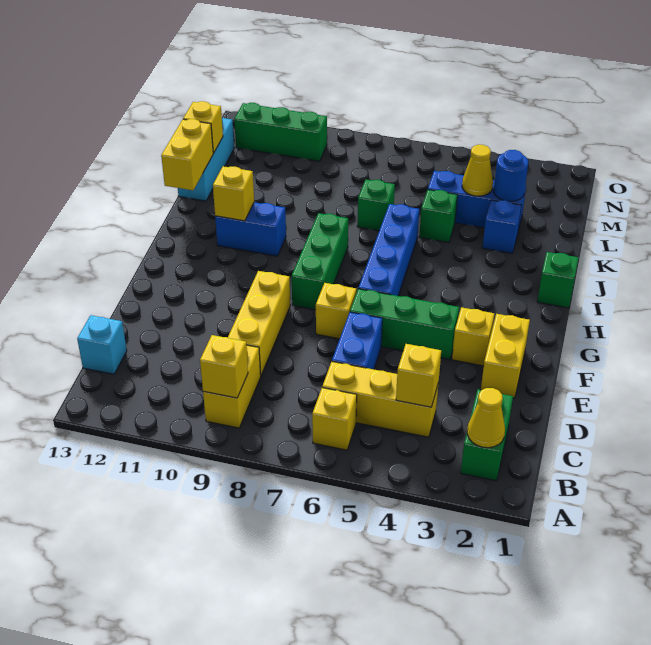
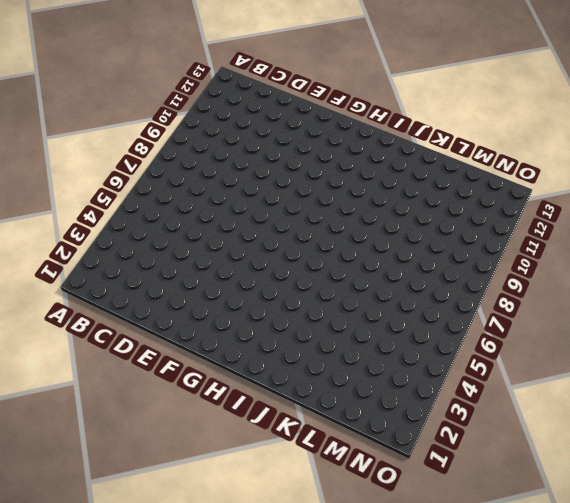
none -> green brick B2:C2 level 1
none -> yellow brick B6 level 1
none -> yellow brick B9:C9 level 1

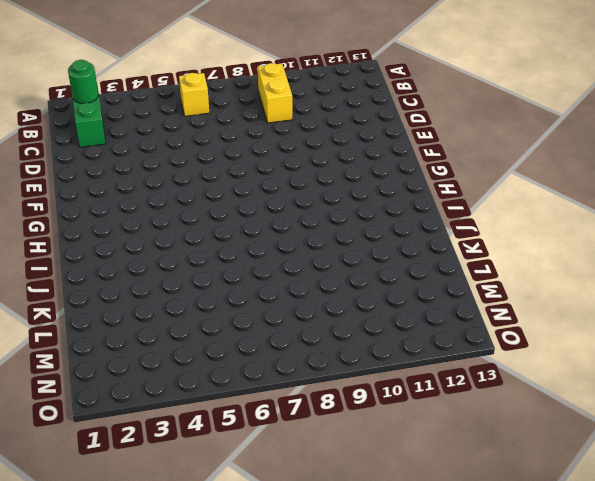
green round brick B2 level 2 -> yellow cone B2 level 2
none -> yellow brick C4:C6 level 1
none -> cyan brick C13 level 1
none -> blue brick D6:E6 level 1

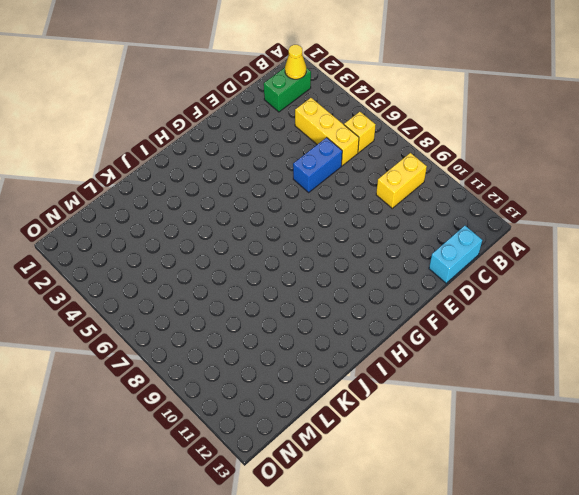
cyan brick C13:D13 level 1 -> cyan brick C13 level 1
none -> yellow brick D9:F9 level 1
none -> yellow brick E2:F2 level 1
none -> yellow brick F3 level 1

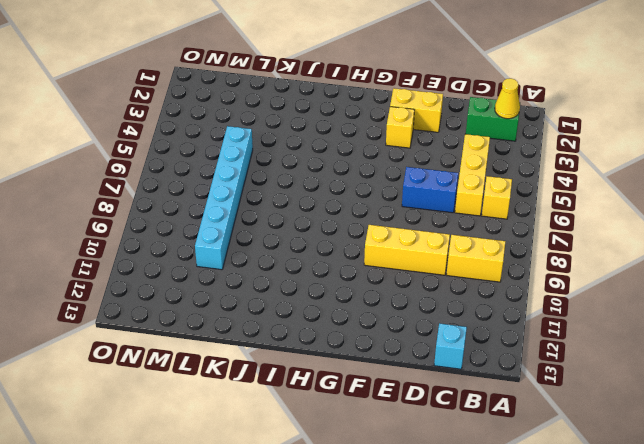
cyan brick L5:L10 level 1 -> blue brick L3:L5 level 1
none -> green brick F4:F6 level 1
none -> yellow brick F7 level 1
none -> blue brick G6:J6 level 1

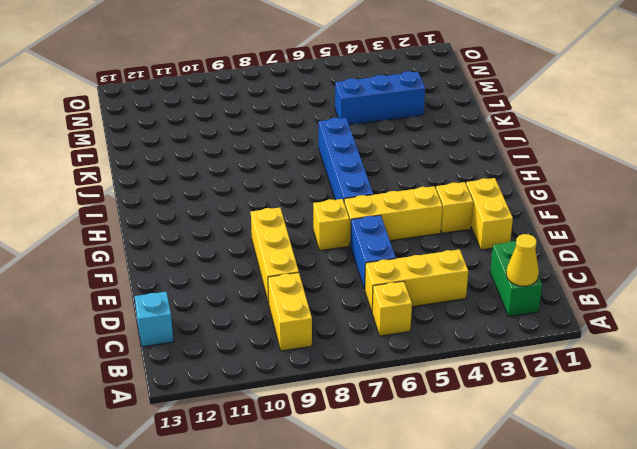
yellow brick F4:F6 level 1 -> green brick F4:F6 level 1
none -> green brick G8:I8 level 1
none -> green brick I1 level 1
none -> blue brick I10:I11 level 1

